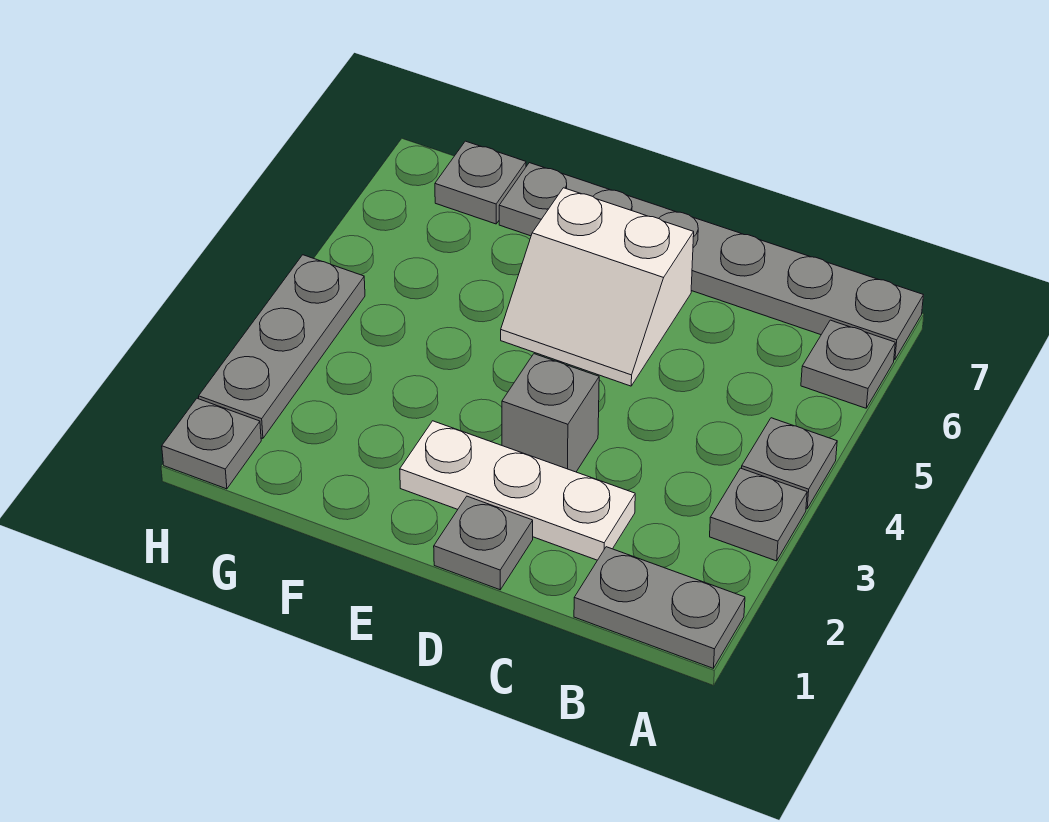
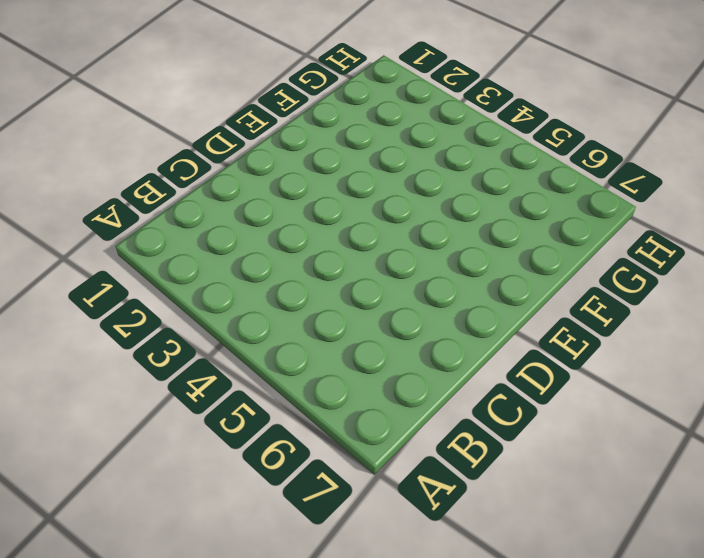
none -> grey plate A1:B1 level 1
none -> grey plate A3 level 1
none -> grey plate A4 level 1

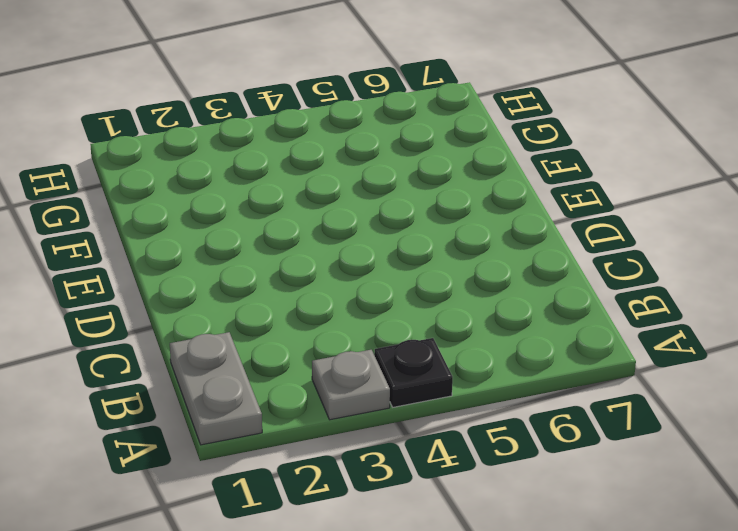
black plate A4 level 1 -> grey plate A4 level 1
none -> grey plate A6 level 1
none -> grey plate A7:F7 level 1
none -> white plate C2:E2 level 1

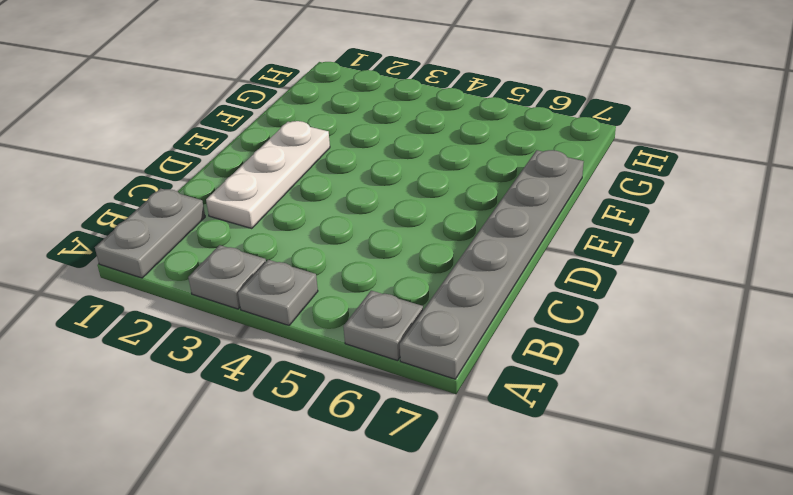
none -> grey plate D1 level 1
none -> grey brick D3 level 1
none -> white slope D5:E6 level 1 top 6

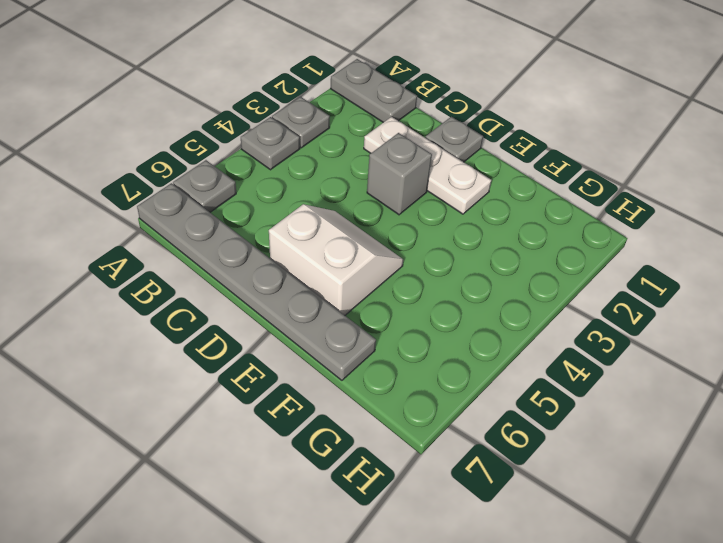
none -> grey plate G7 level 1
none -> grey plate H1 level 1
none -> grey plate H2:H4 level 1

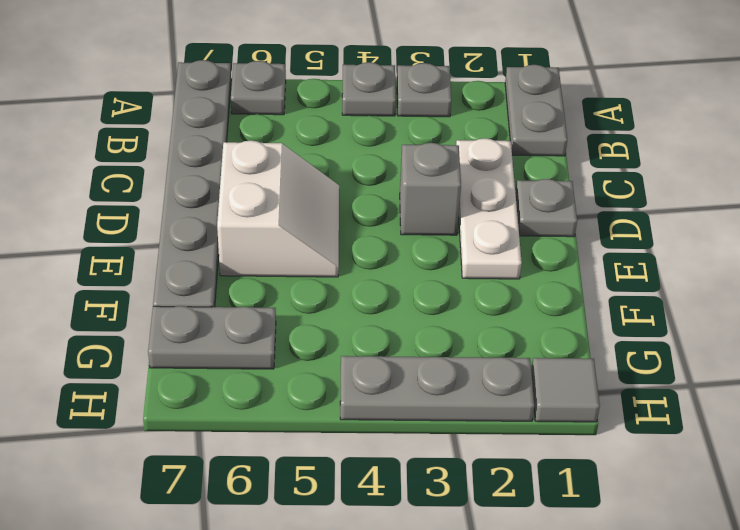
grey plate G6:G7 level 1 -> grey plate G7 level 1
grey tile H1 level 1 -> grey plate H1 level 1

